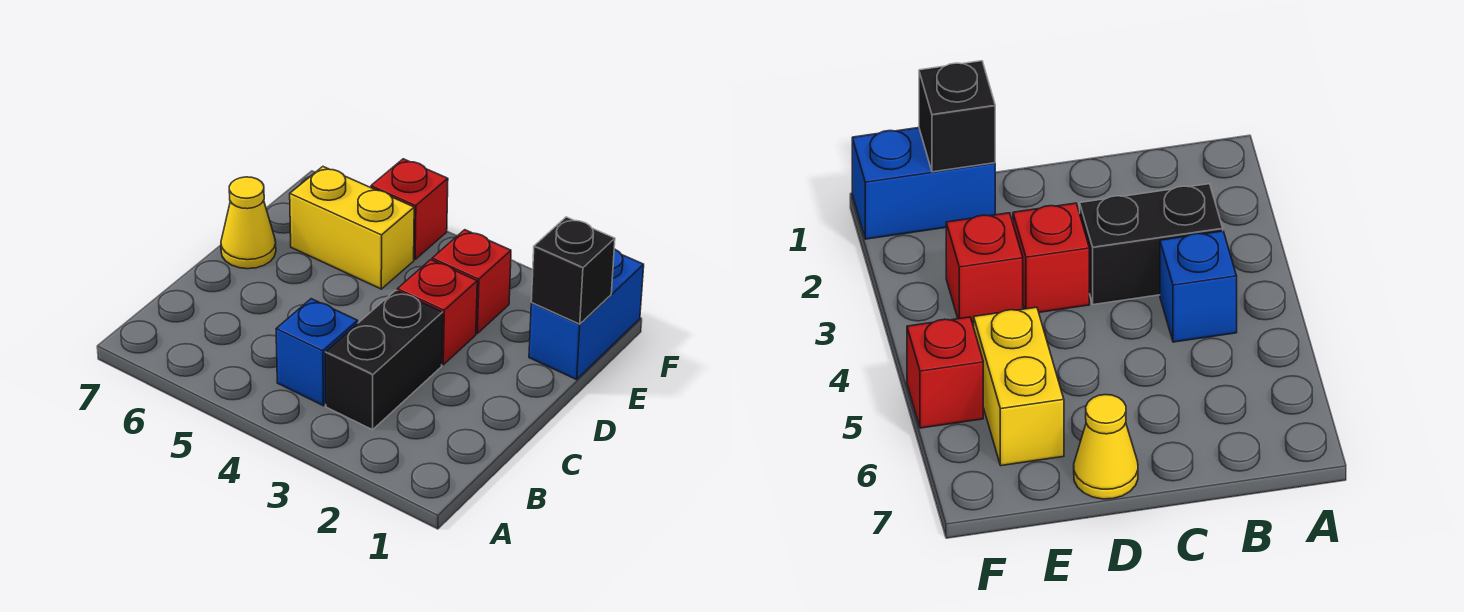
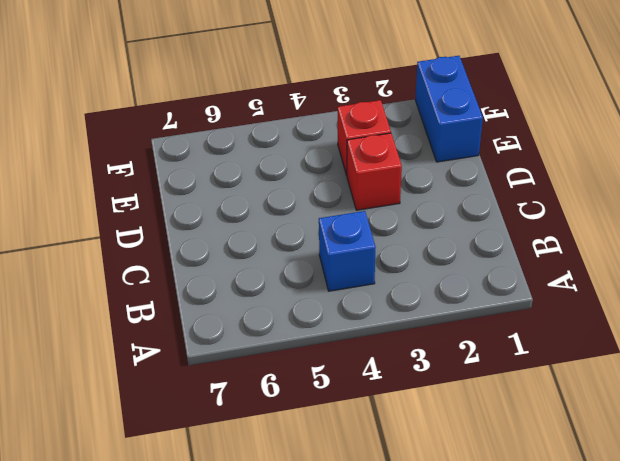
none -> black brick B3:C3 level 1
none -> yellow cone D7 level 1

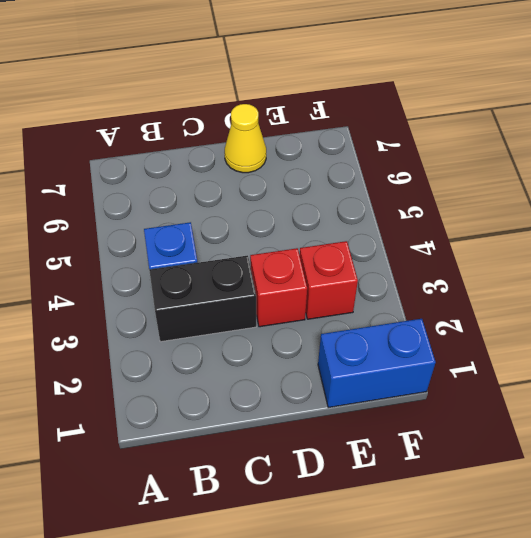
none -> yellow brick E5:E6 level 1
none -> red brick F5 level 1

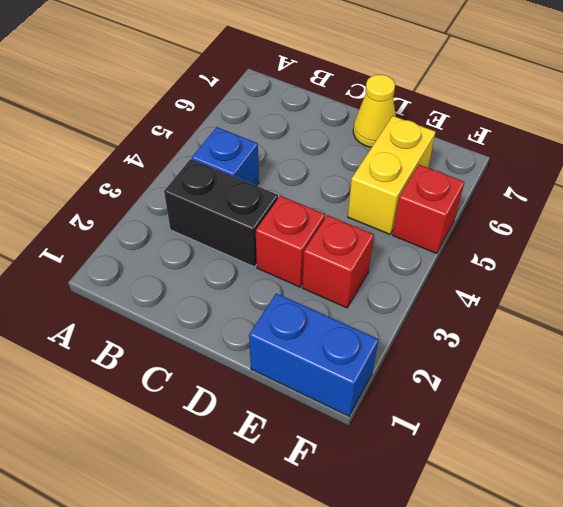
none -> black brick E1 level 2

